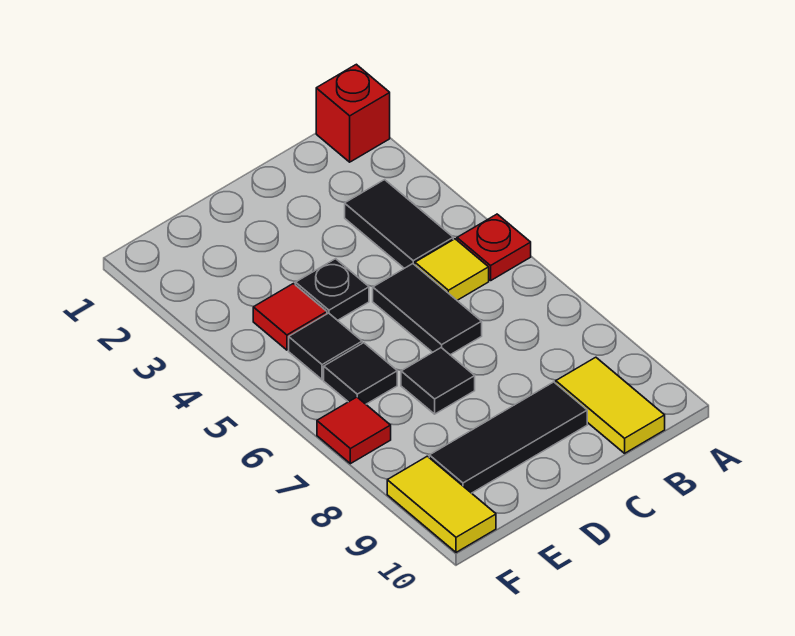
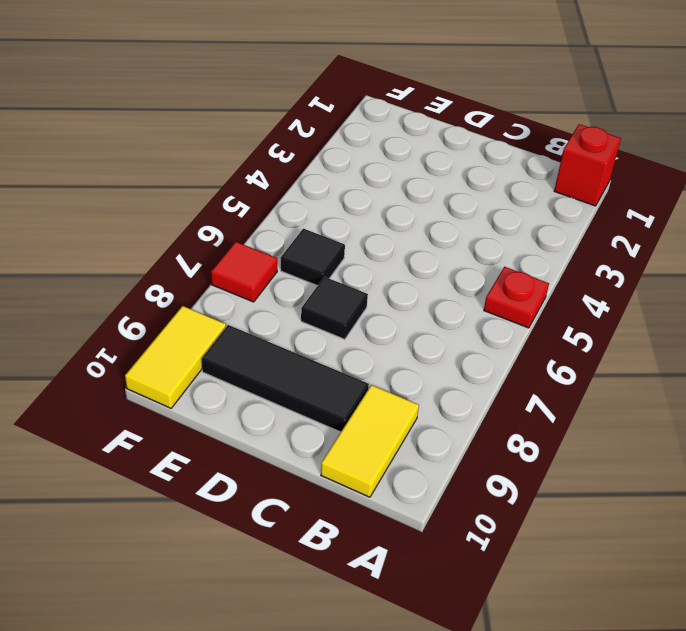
none -> black tile B3:B4 level 1
none -> yellow tile B5 level 1
none -> black tile C5:C6 level 1

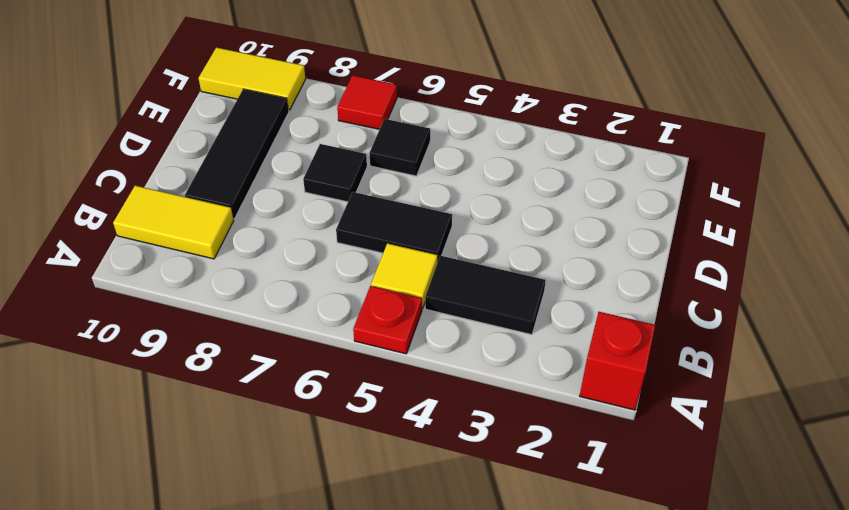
none -> black plate D4 level 1
none -> red tile E4 level 1
none -> black tile E5 level 1

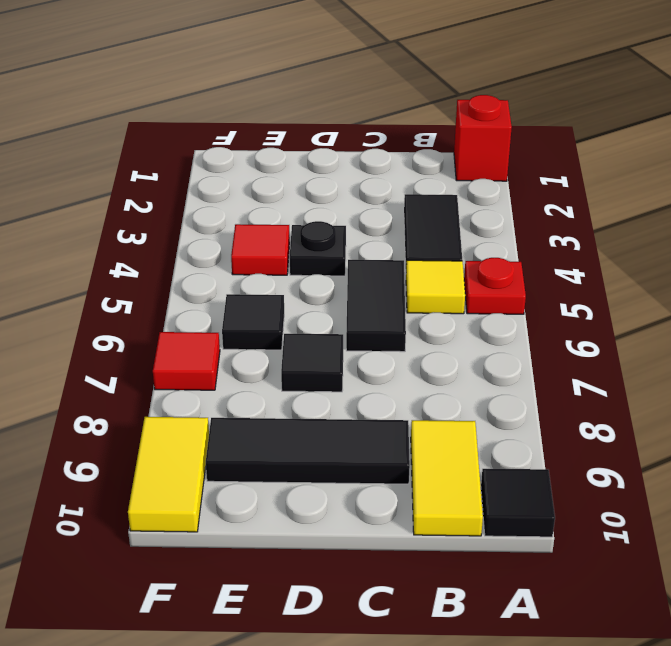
black tile A10 level 1 -> black tile E5 level 1

